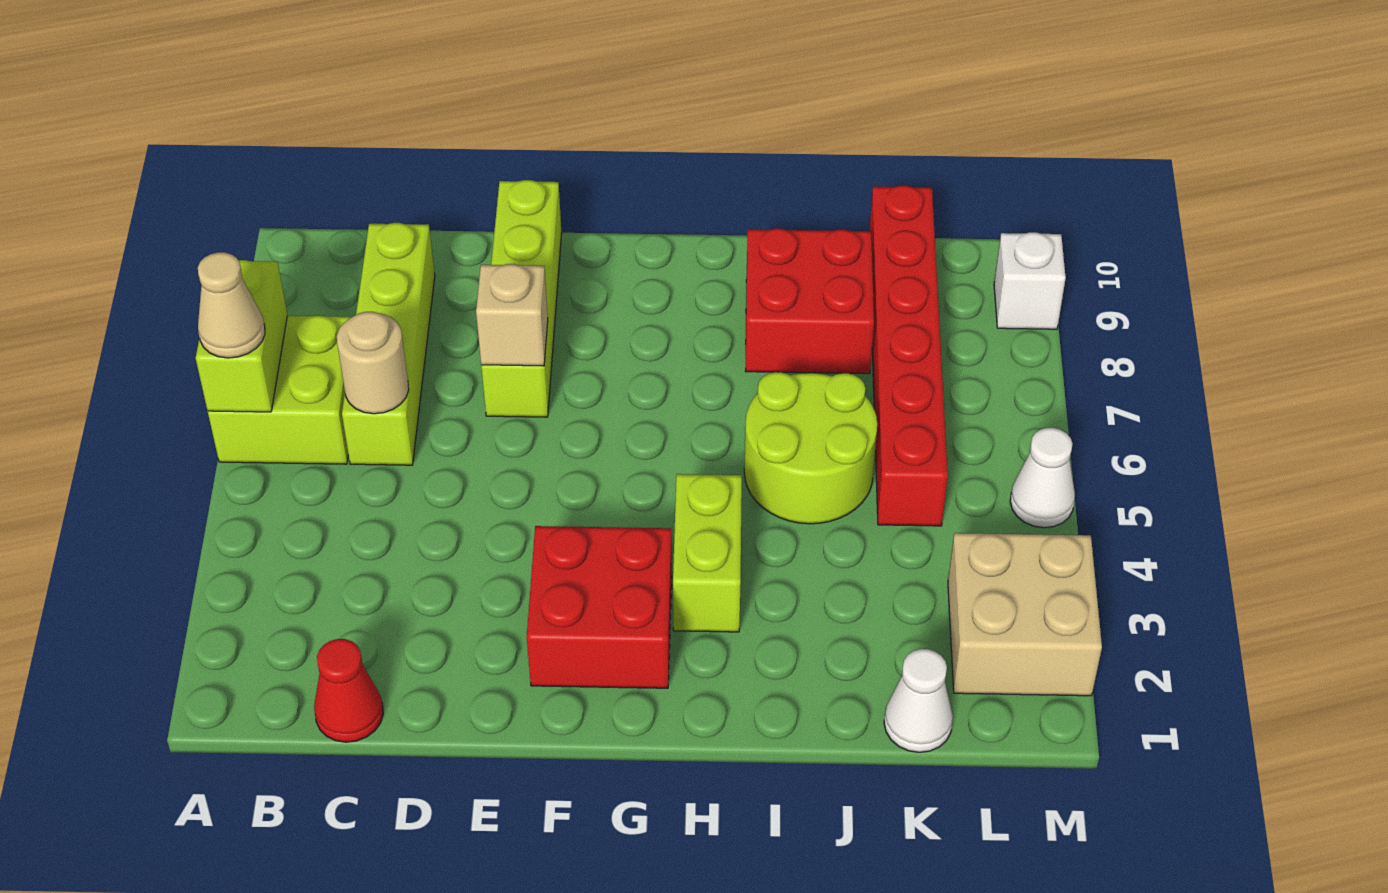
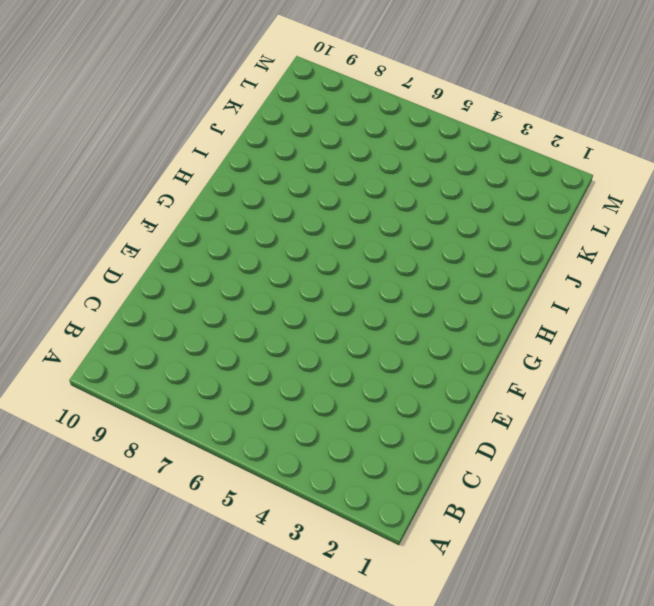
none -> lime brick A6:B7 level 1
none -> red cone C1 level 1
none -> lime brick C6:C9 level 1

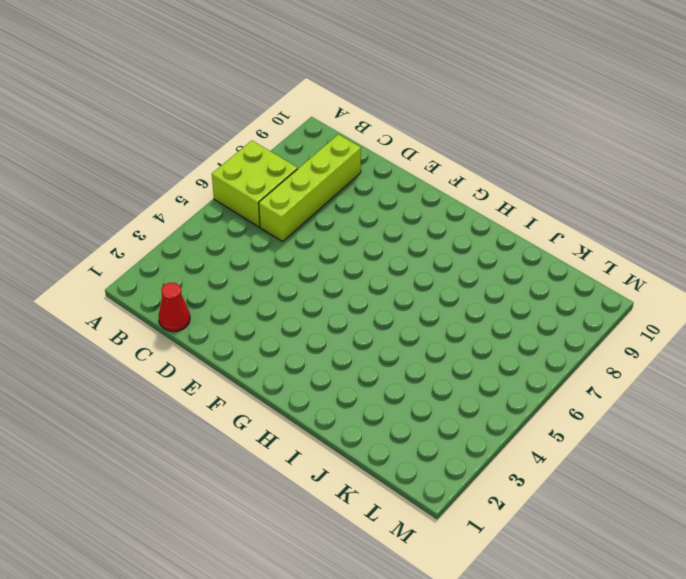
none -> lime brick E7:E10 level 1
none -> red brick F2:G3 level 1
none -> lime brick H3:H4 level 1

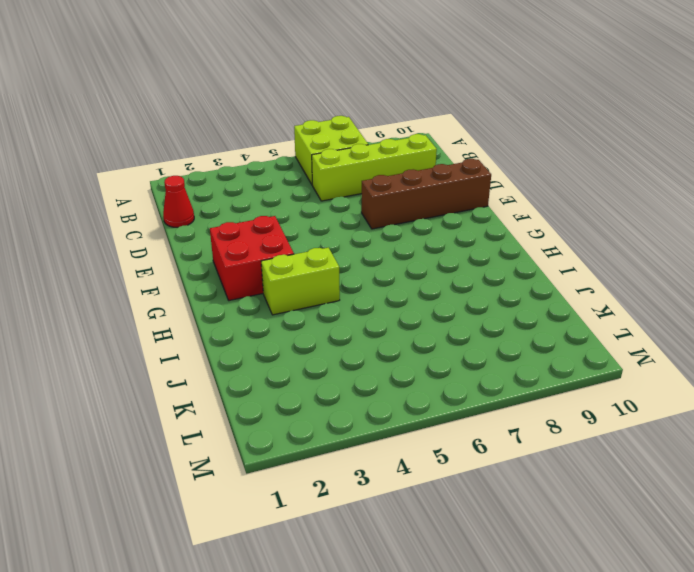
brown brick E7:E10 level 1 -> lime brick E7:E10 level 1
none -> lime round brick I5:J6 level 1
none -> red brick I8:J9 level 1
none -> white cone K1 level 1

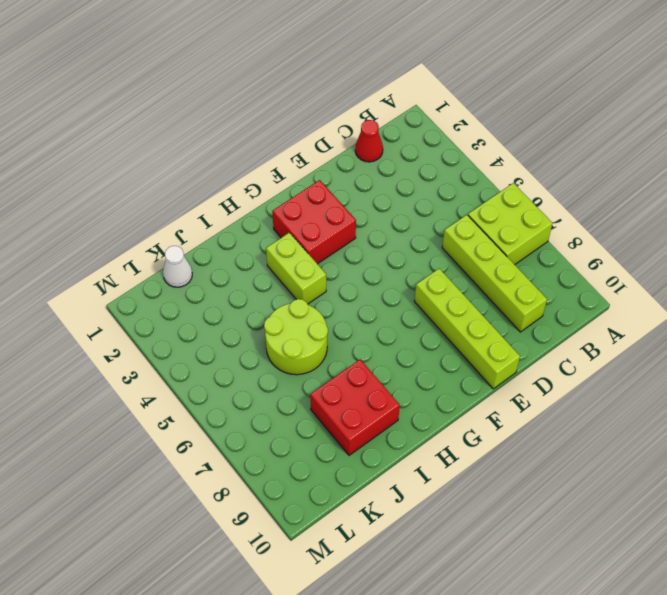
none -> red brick K5:K10 level 1
none -> tan brick L2:M3 level 1
none -> white cone M5 level 1

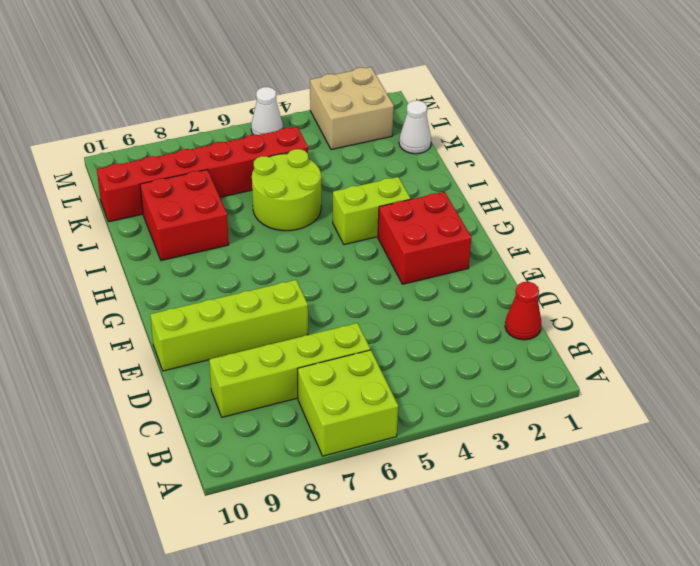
none -> white brick M9 level 1
none -> lime brick A6:A7 level 2
none -> tan round brick C6 level 2

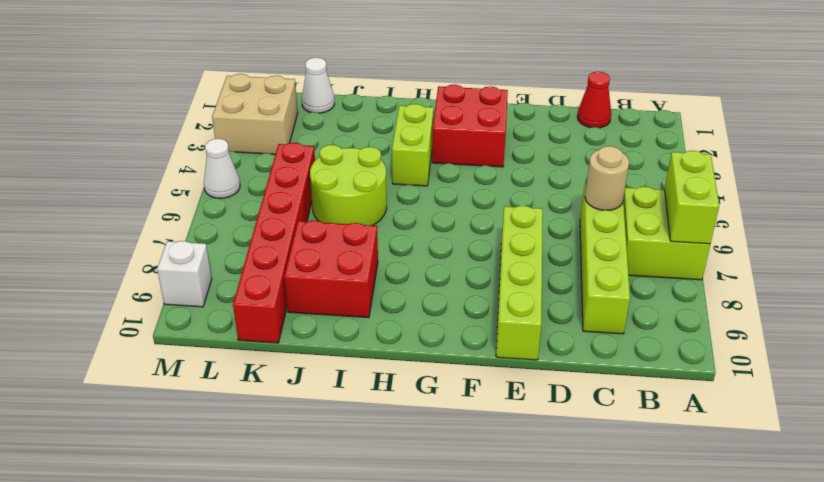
none -> tan brick E7 level 2
none -> tan cone A6 level 3

